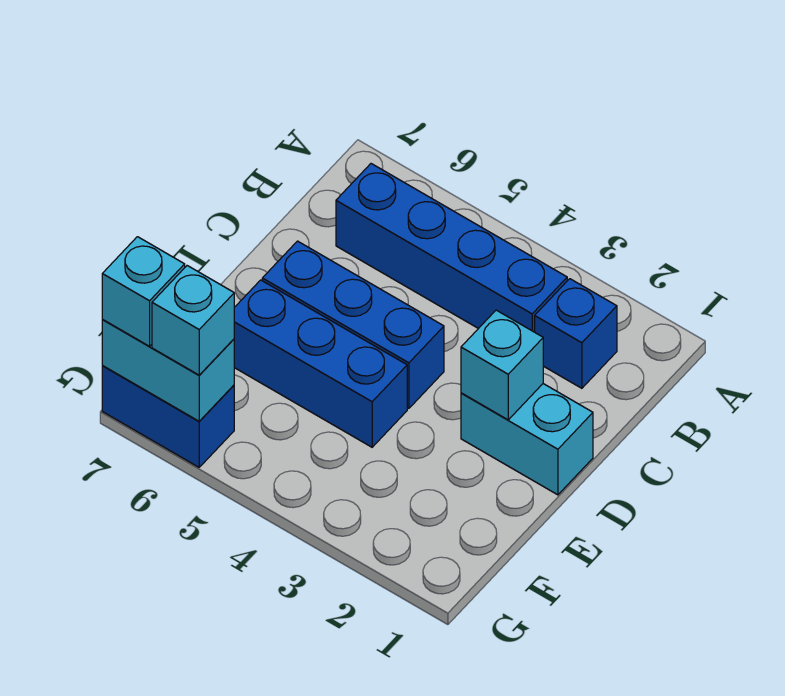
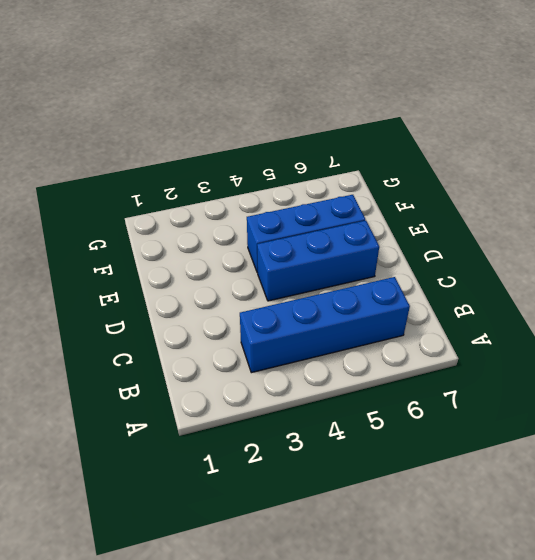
none -> blue brick B2 level 1
none -> cyan brick D1:D2 level 1

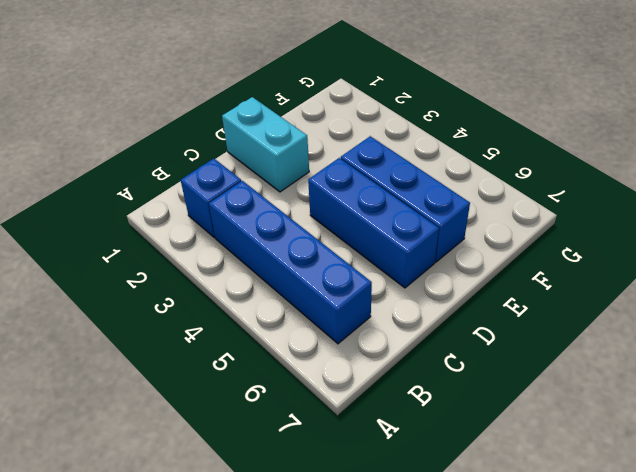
none -> blue brick G6:G7 level 1
none -> cyan brick D2 level 2

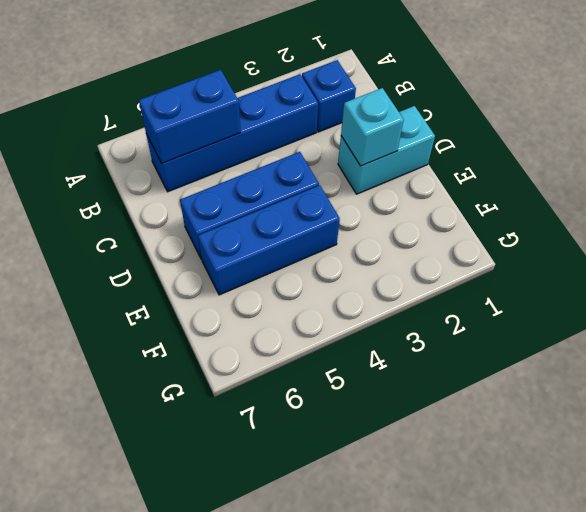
blue brick B5:B6 level 2 -> blue brick G6:G7 level 1
none -> cyan brick G6:G7 level 2
none -> cyan brick G6 level 3

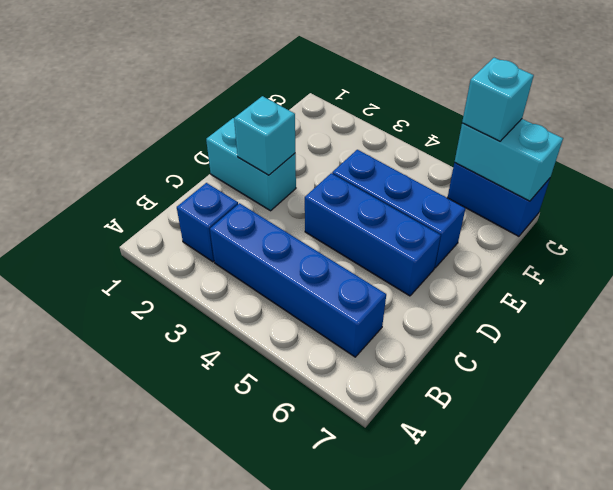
none -> cyan brick G7 level 3

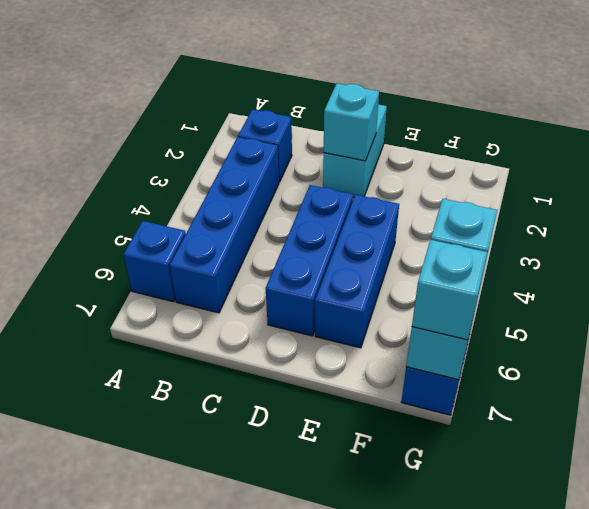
blue brick A6 level 1 -> none

